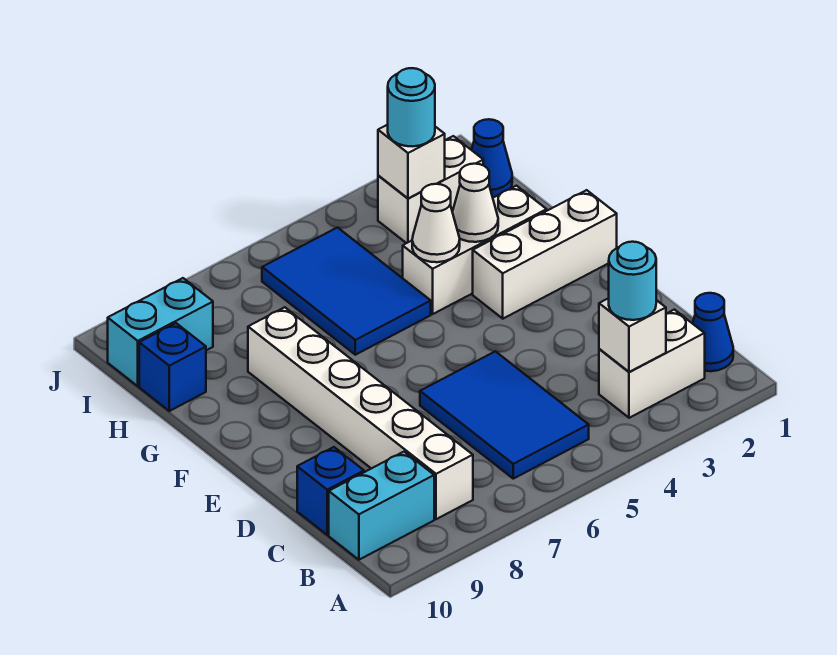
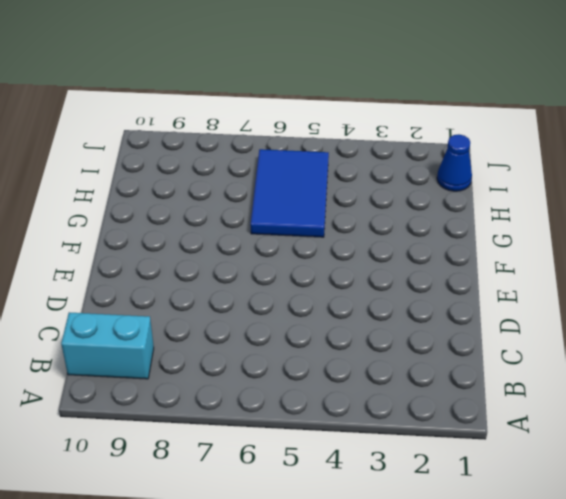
none -> blue cone B1 level 1
none -> white brick B2:B3 level 1
none -> blue tile B5:D6 level 1

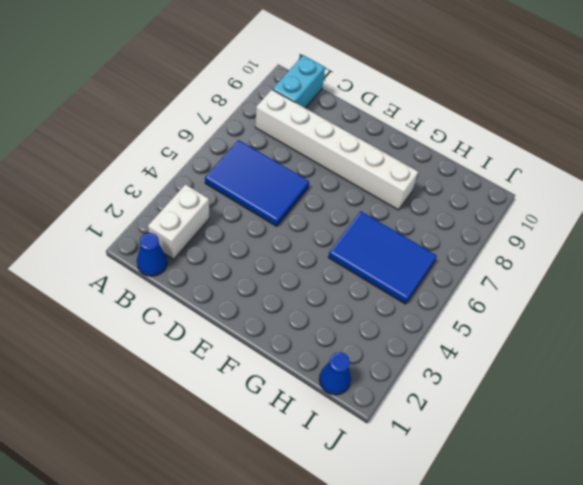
none -> blue brick C10 level 1
none -> white brick F1:F3 level 1
none -> white brick G2:G4 level 1

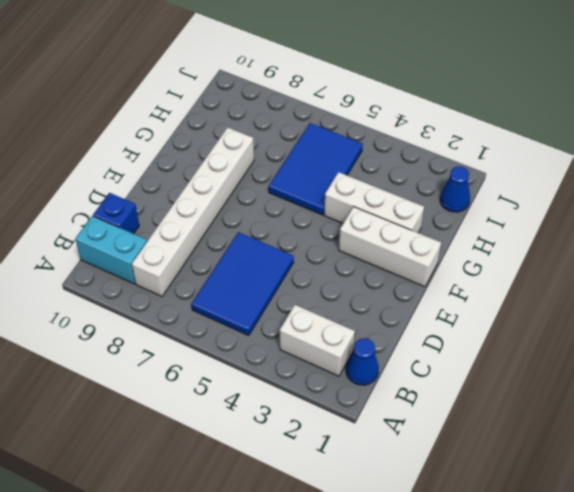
none -> blue brick H10 level 1
none -> white brick I2:I3 level 1
none -> cyan brick I9:I10 level 1

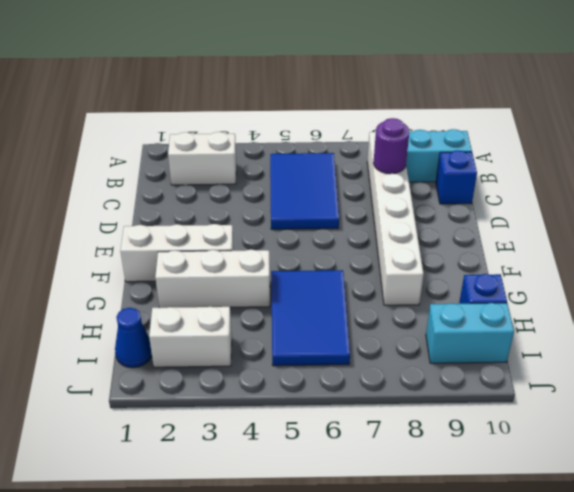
purple round brick C8 level 2 -> none
none -> blue cone B1 level 1
none -> white brick B3 level 2
none -> white cone G3 level 2

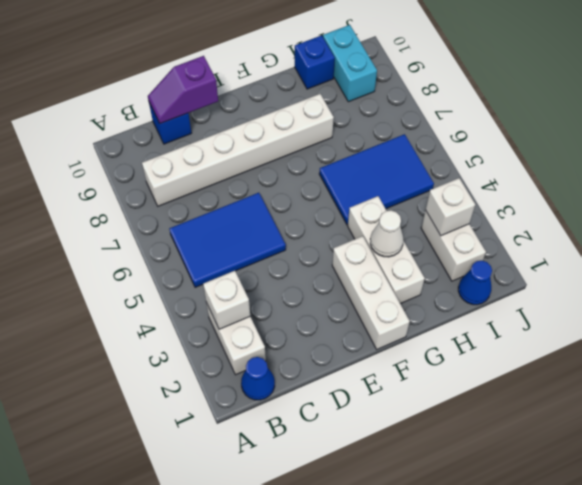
purple slope C10:D10 level 2 top D -> none
none -> cyan brick B9:B10 level 1
none -> white cone G4 level 2
none -> cyan round brick B3 level 3

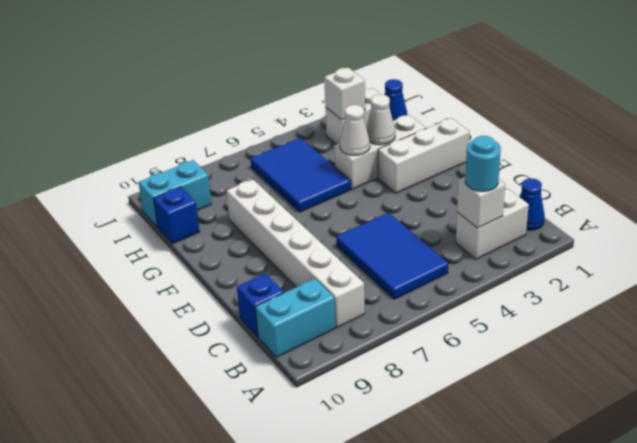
none -> cyan round brick I3 level 3

